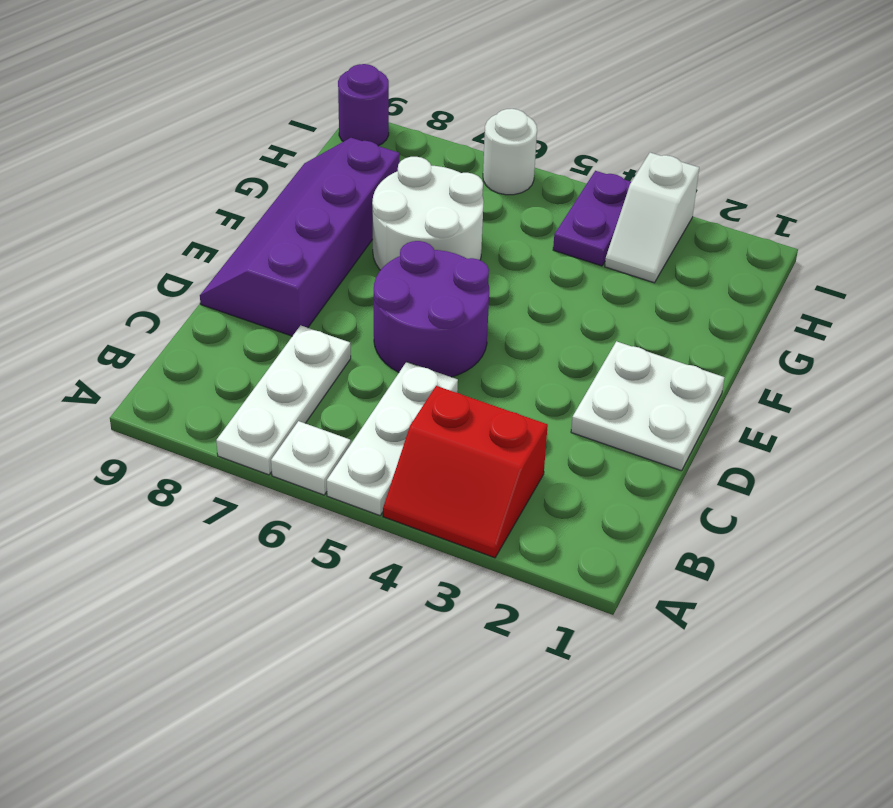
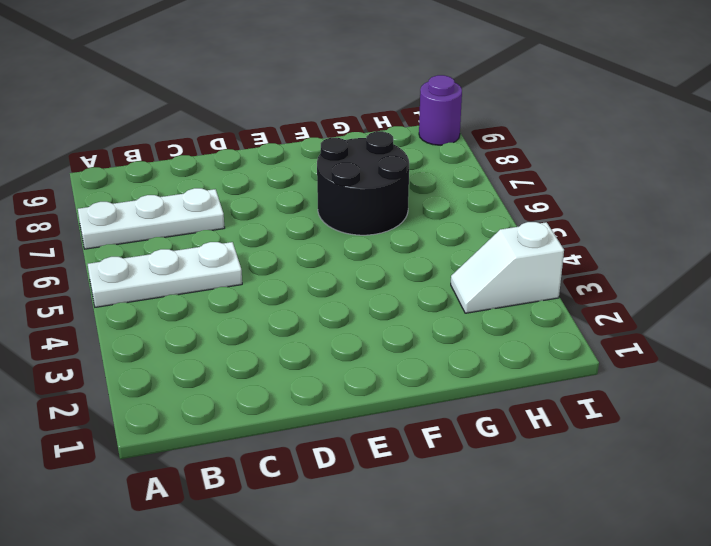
black round brick F6:G7 level 1 -> white round brick F6:G7 level 1
none -> red slope A3:B4 level 1 top B
none -> white plate A6 level 1
none -> white plate D1:E2 level 1

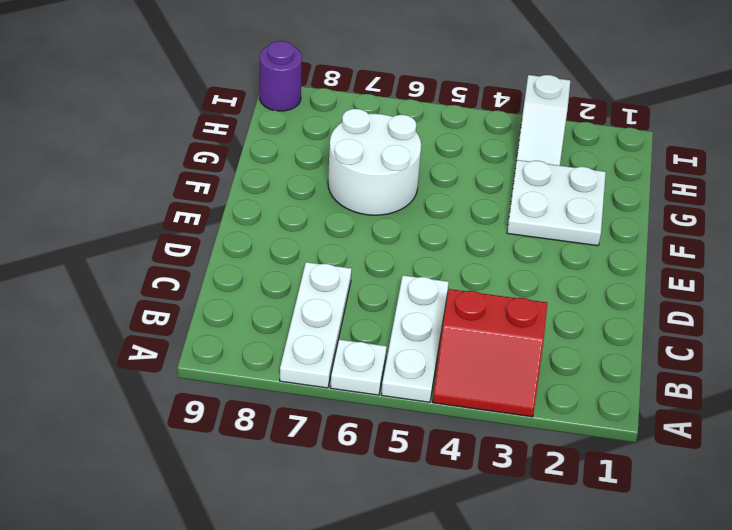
white plate F2:G3 level 1 -> white plate D1:E2 level 1
none -> purple round brick D5:E6 level 1
none -> purple slope D8:G9 level 1 top 8
none -> purple plate H4:I4 level 1

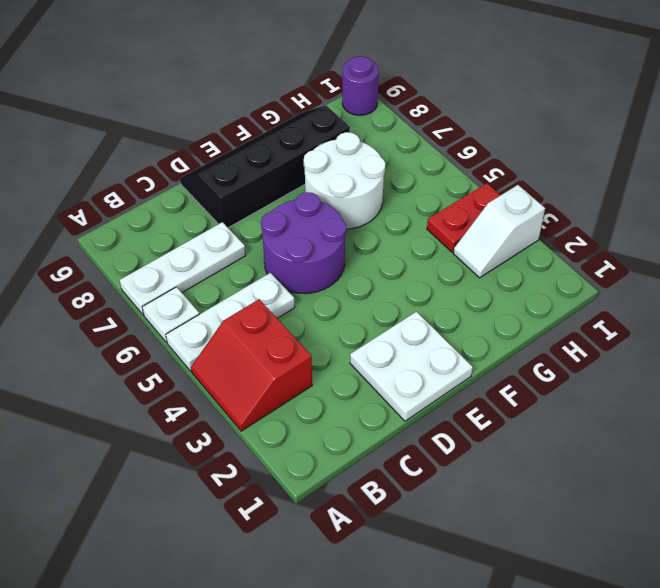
black slope D8:G9 level 1 top 8 -> purple slope D8:G9 level 1 top 8
red plate H4:I4 level 1 -> purple plate H4:I4 level 1
none -> white round brick I6 level 1

